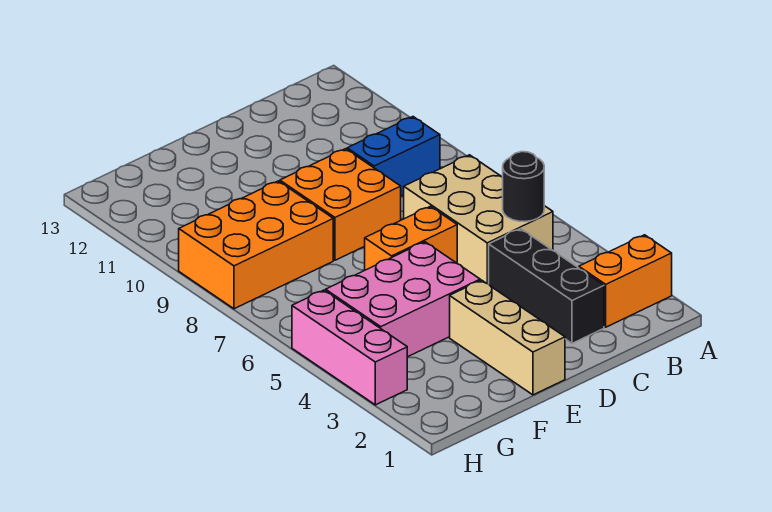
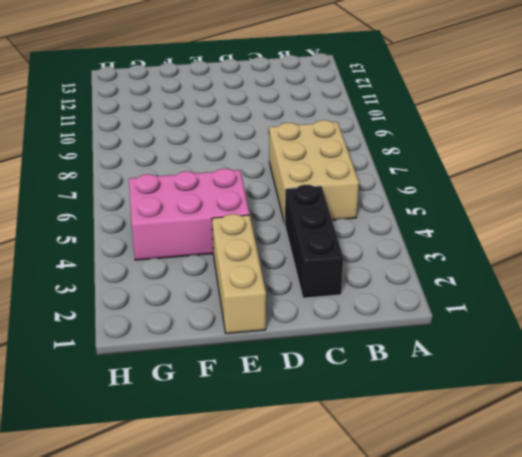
none -> orange brick A2:B2 level 1
none -> blue brick B9:C9 level 1

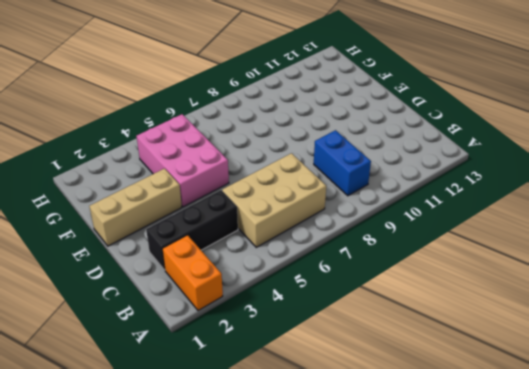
none -> orange brick D6:E6 level 1
none -> orange brick D8:E9 level 1

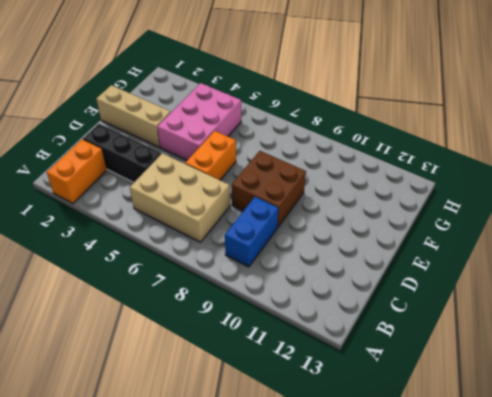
brown brick D8:E9 level 1 -> orange brick D8:E9 level 1
none -> orange brick F8:H9 level 1
none -> pink brick H3:H5 level 1

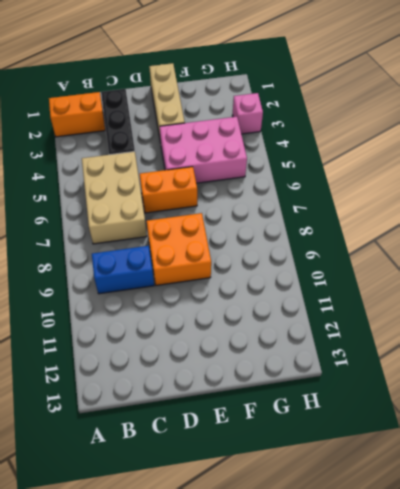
pink brick H3 level 1 -> pink brick H3:H5 level 1
none -> orange brick F8:H9 level 1
none -> black round brick B5 level 2

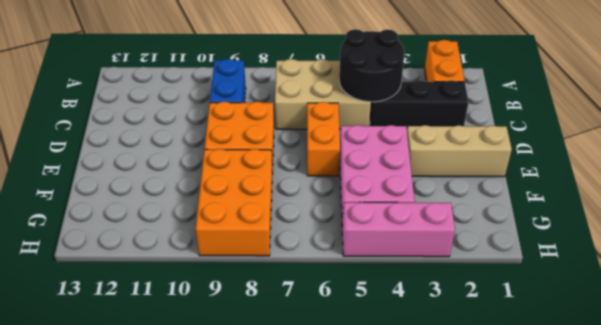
black round brick B4:C5 level 2 -> black round brick B5 level 2

